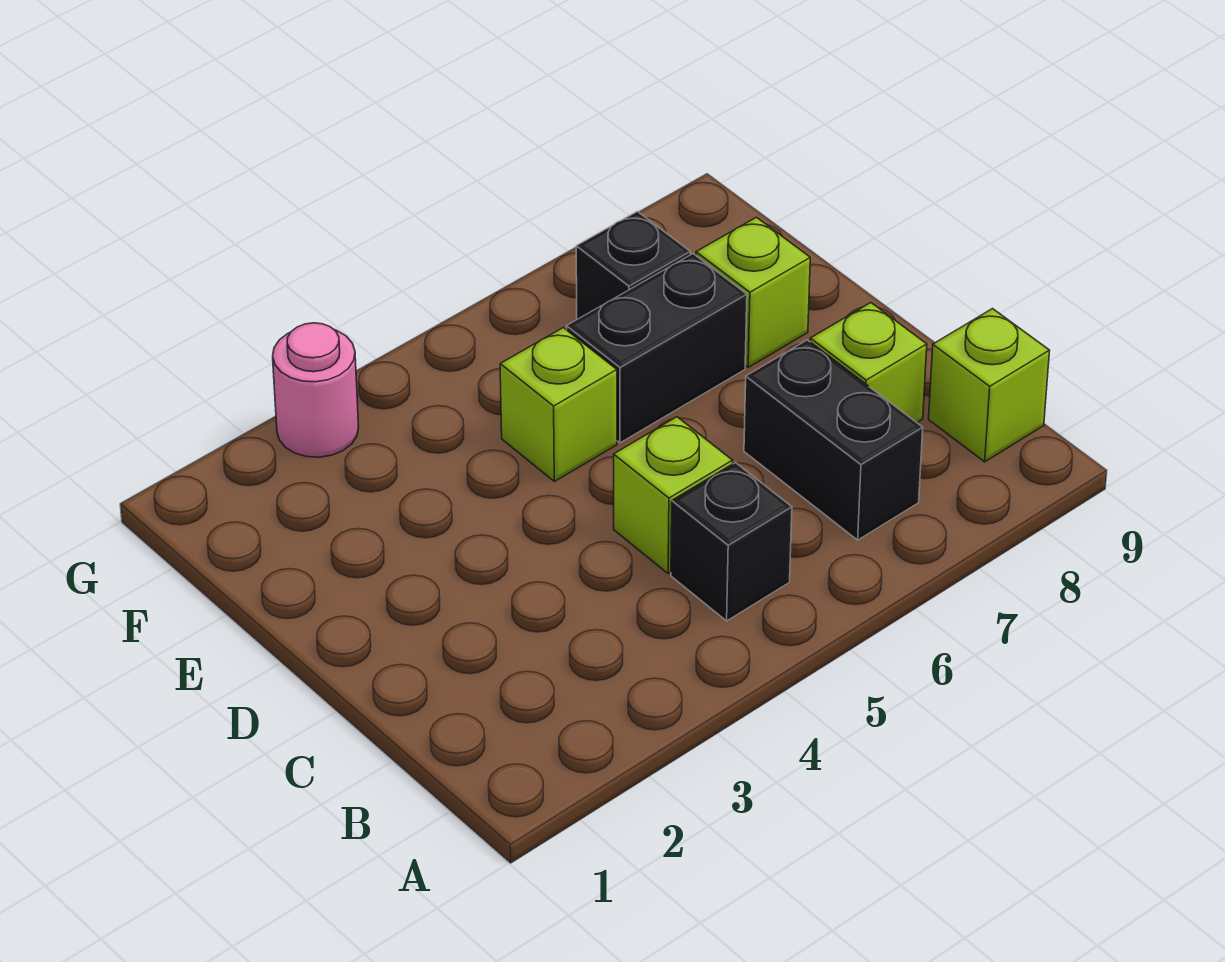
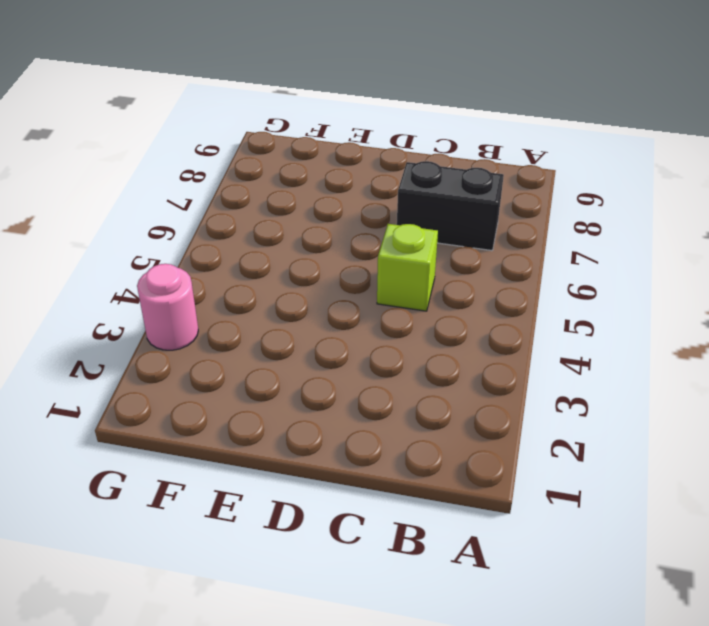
none -> black brick B5 level 1
none -> lime brick B9 level 1

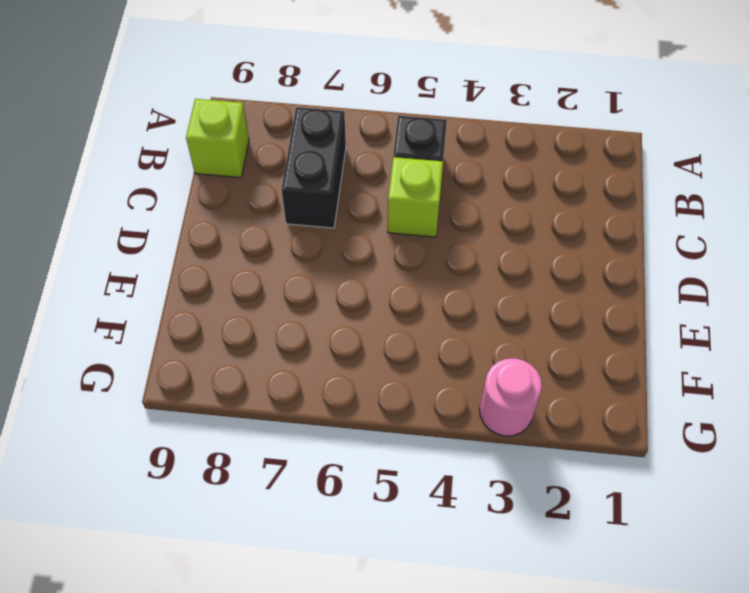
none -> lime brick C8 level 1
none -> lime brick E5 level 1

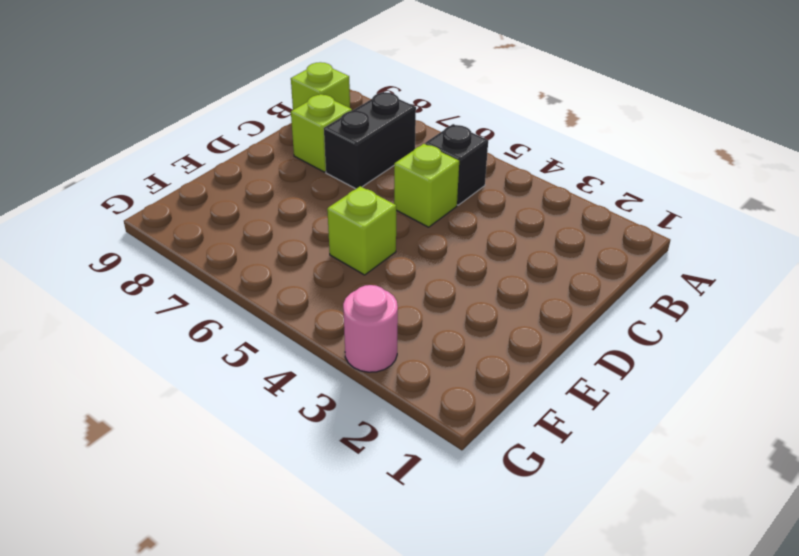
none -> black brick E6:E7 level 1
none -> lime brick E8 level 1

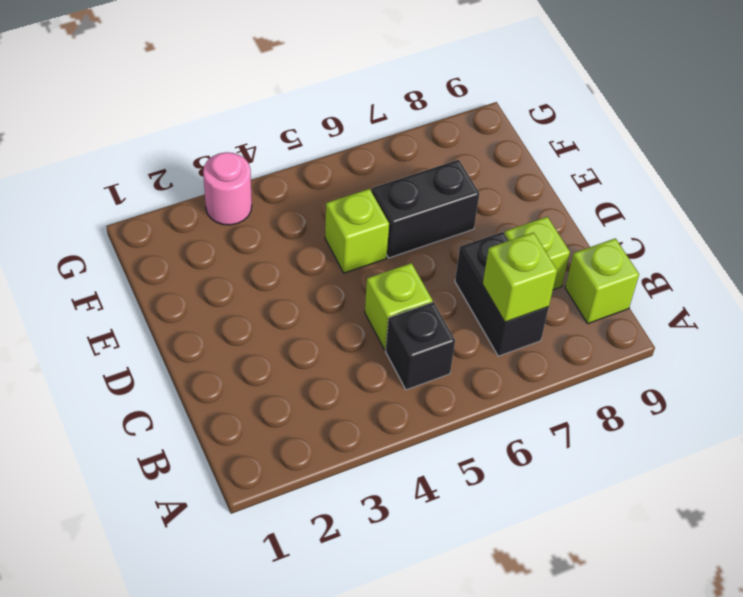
lime brick B7 level 2 -> lime brick E8 level 1
none -> black brick F7 level 1

